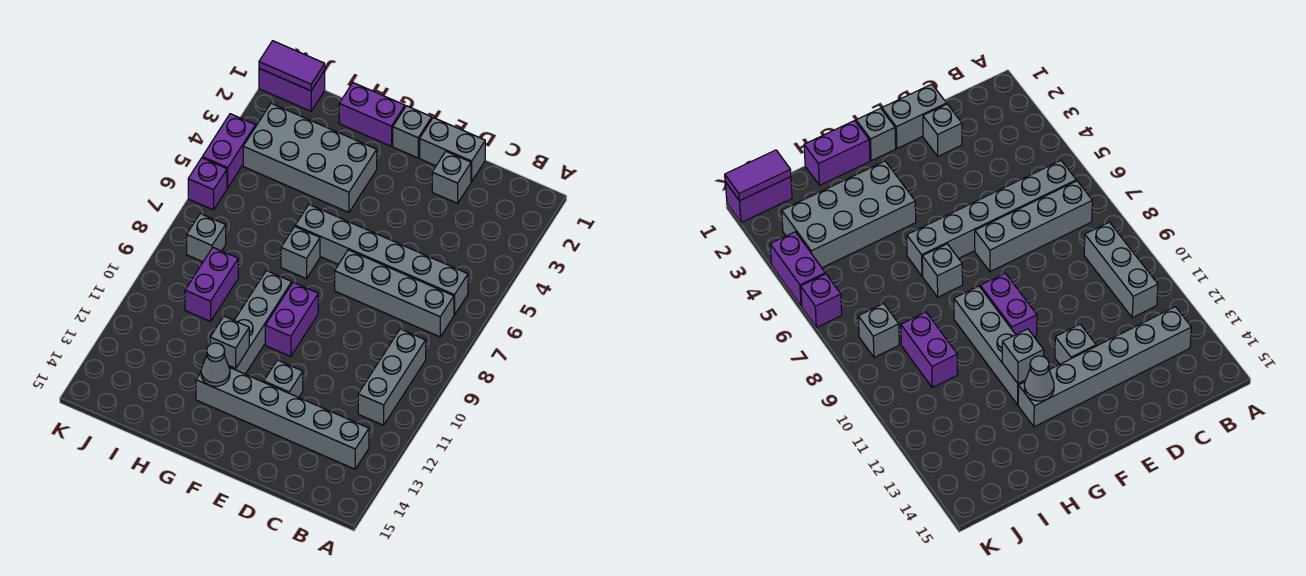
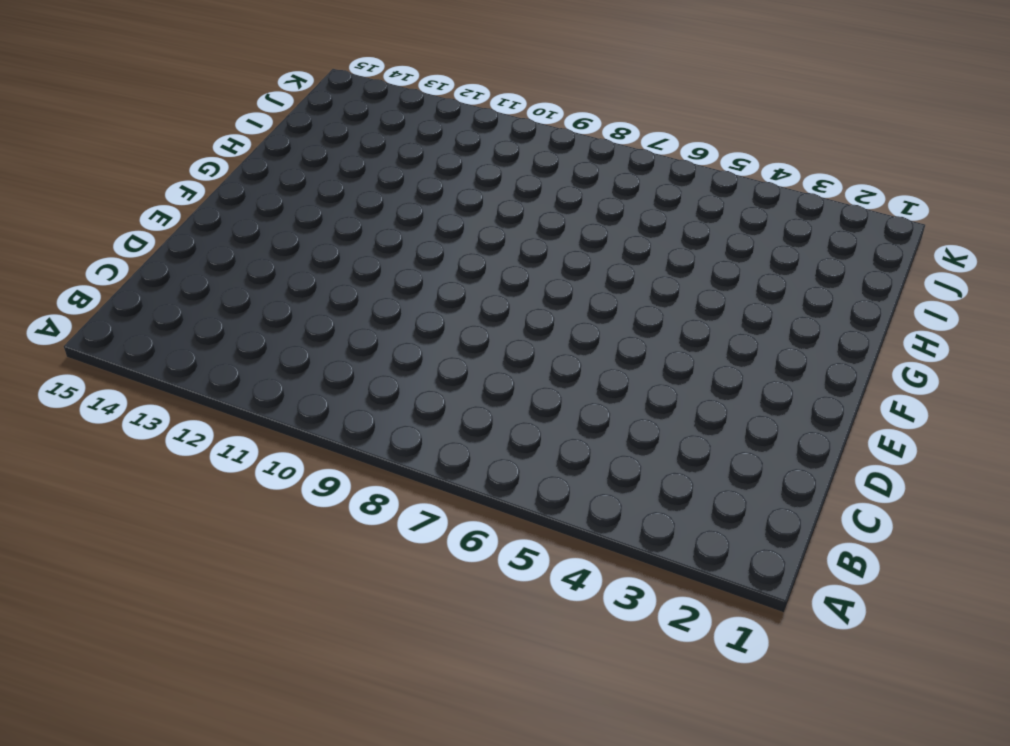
none -> grey brick B6:G6 level 1
none -> grey brick B7:E7 level 1
none -> grey brick B9:B11 level 1

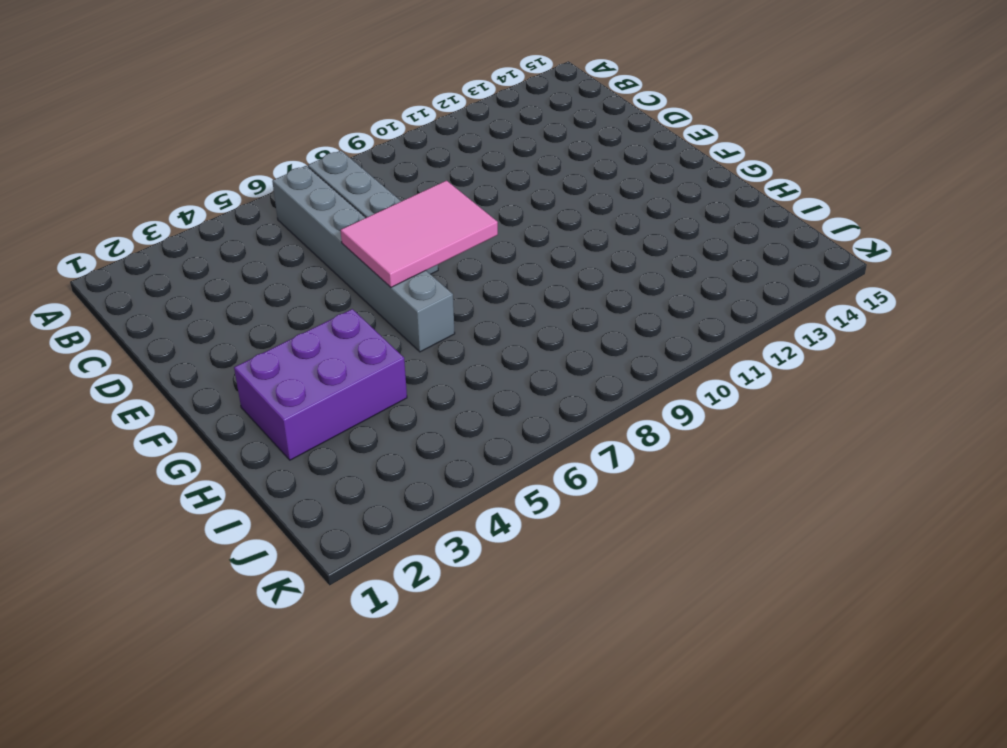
pink tile E6:F8 level 2 -> none
purple brick G2:H4 level 1 -> grey brick G3:J4 level 1
none -> grey brick B9:B11 level 1
none -> grey brick B13:G13 level 1
none -> grey brick D1:E1 level 1

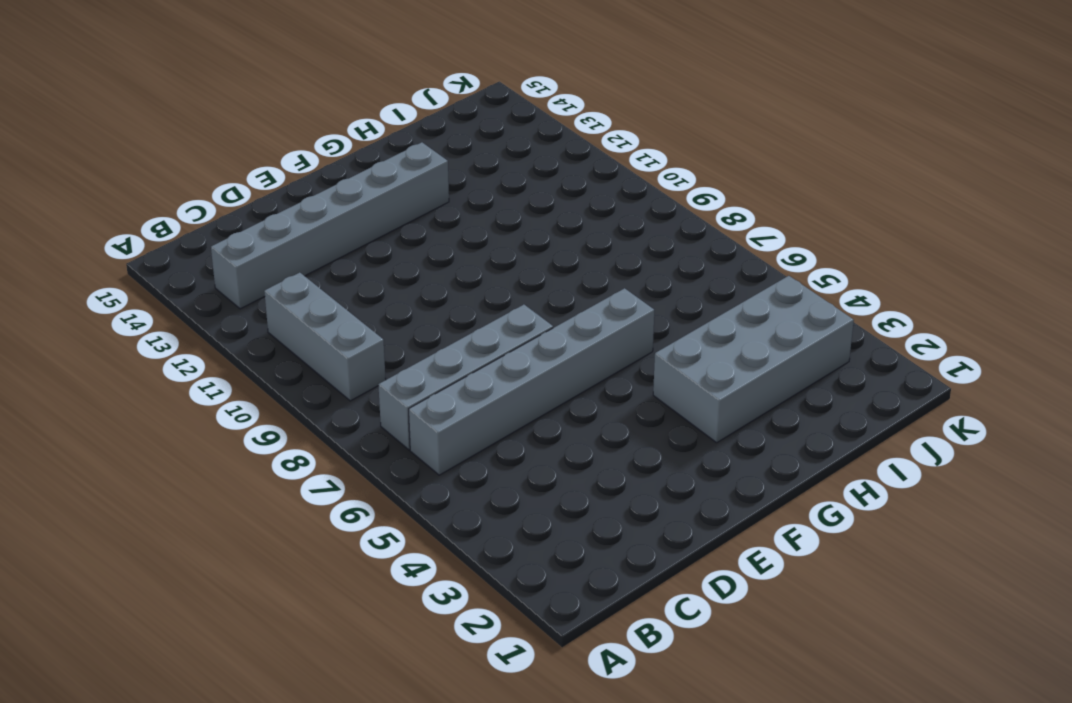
none -> grey brick D1:E1 level 1
none -> grey brick D2 level 1
none -> grey brick E12 level 1

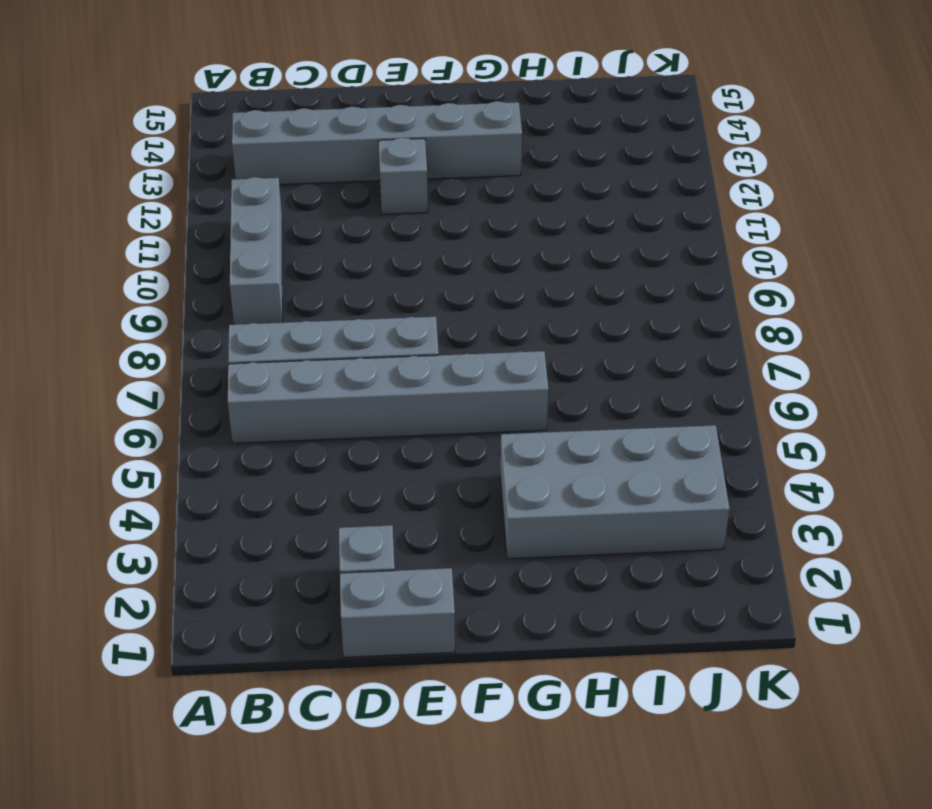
none -> grey brick F1 level 1
none -> purple brick F9:F10 level 1
none -> purple brick G1:H1 level 1

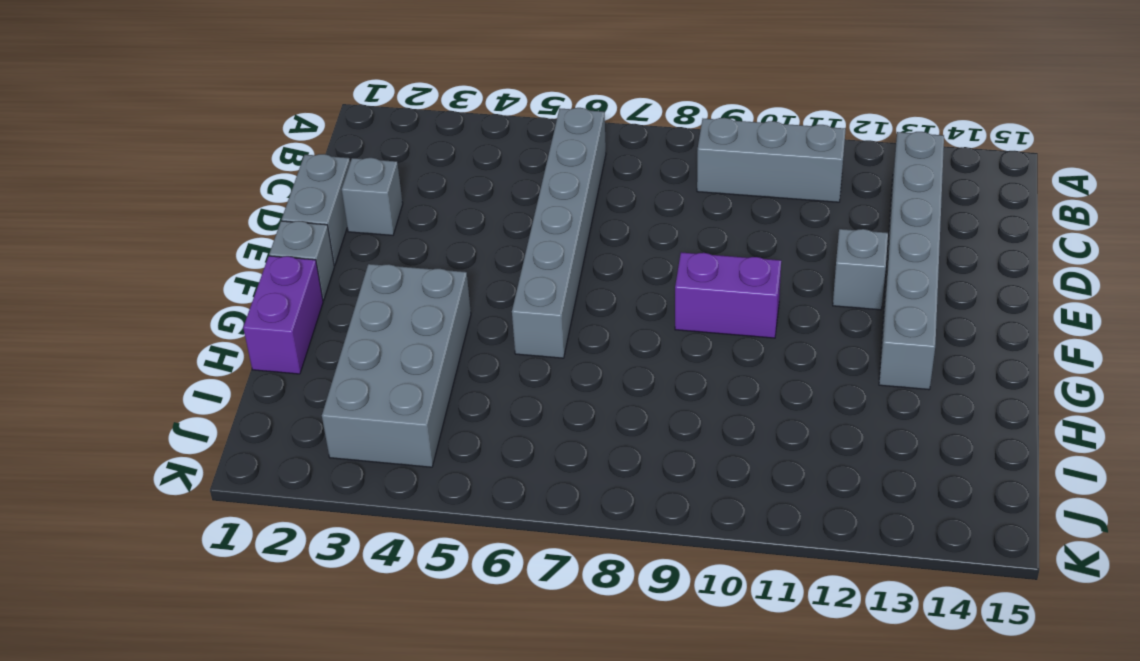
none -> grey brick B7:E7 level 1
none -> grey brick G7 level 1
none -> grey brick G9:G12 level 1

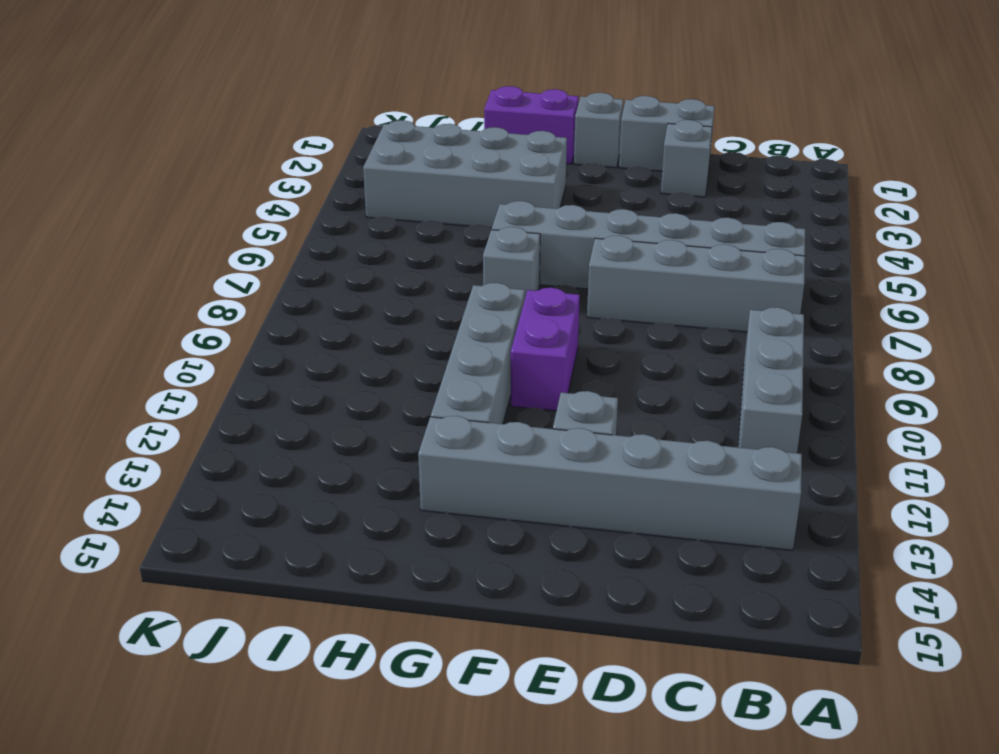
none -> purple brick I9:I10 level 1
none -> purple brick J1:K1 level 1
none -> grey brick J8 level 1

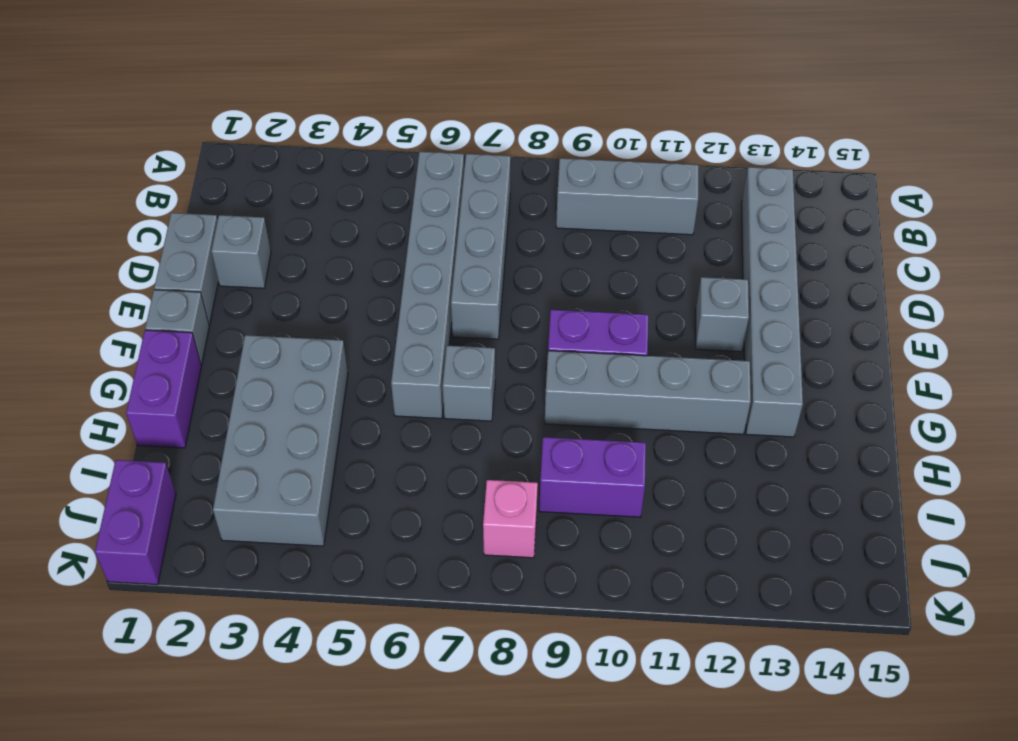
pink brick J8 level 1 -> grey brick J8 level 1
none -> purple brick K4:K5 level 1
none -> purple brick K6 level 1
none -> grey brick G12 level 2

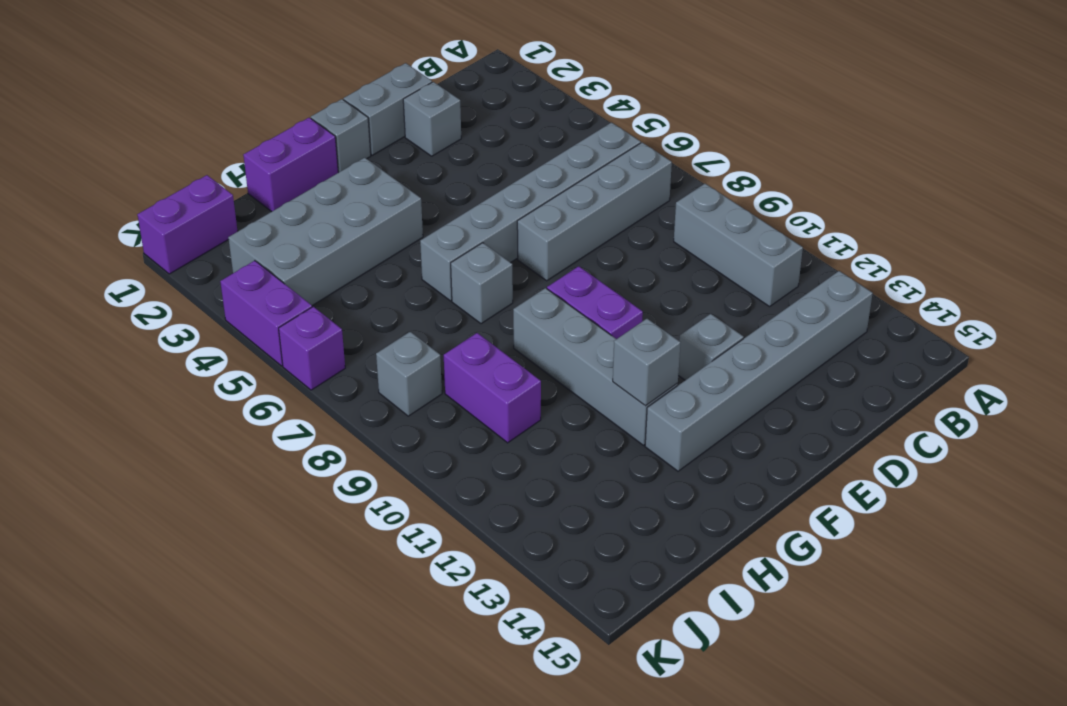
none -> grey cone G13 level 2
none -> purple tile J1:K1 level 2

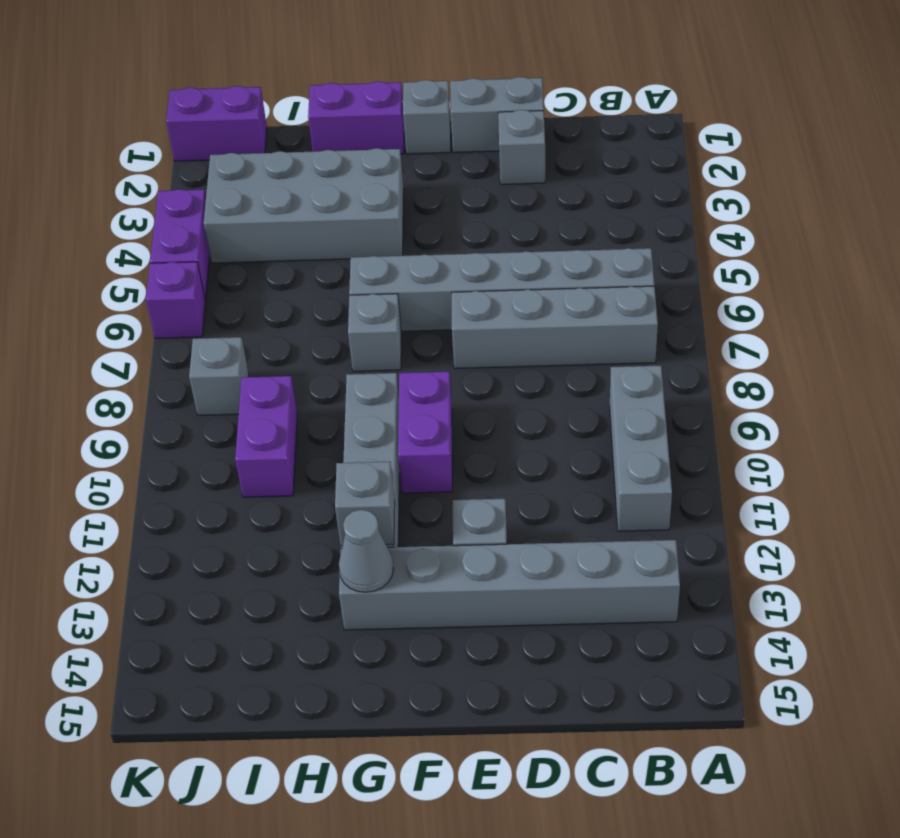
none -> purple tile J1:K1 level 2

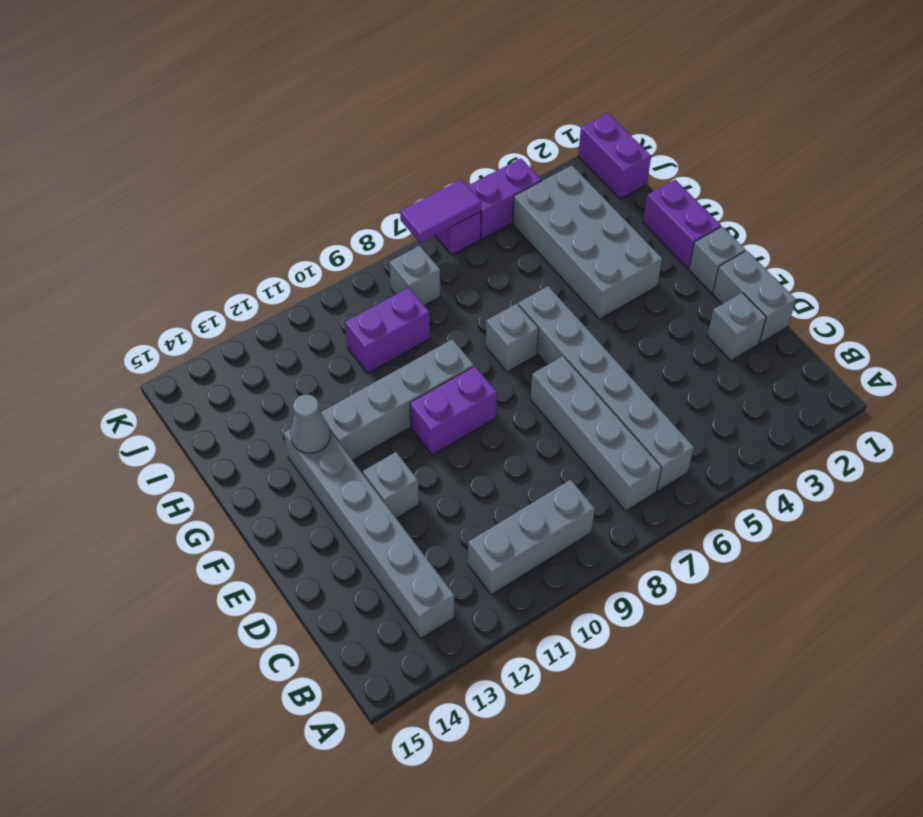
purple tile K6:K7 level 2 -> purple tile J1:K1 level 2
none -> grey brick G12 level 2

